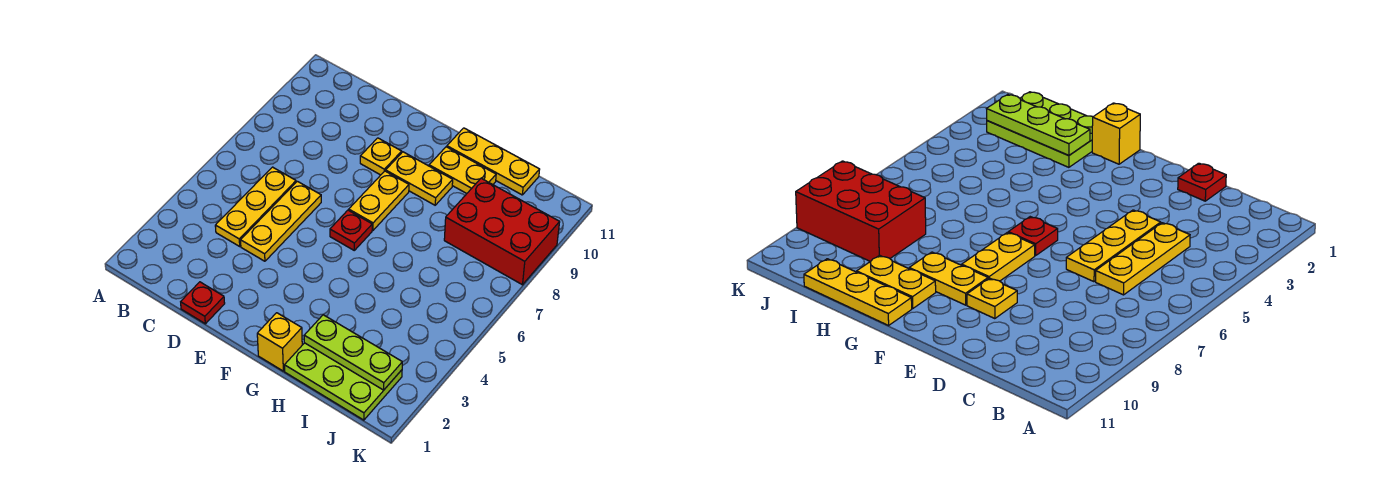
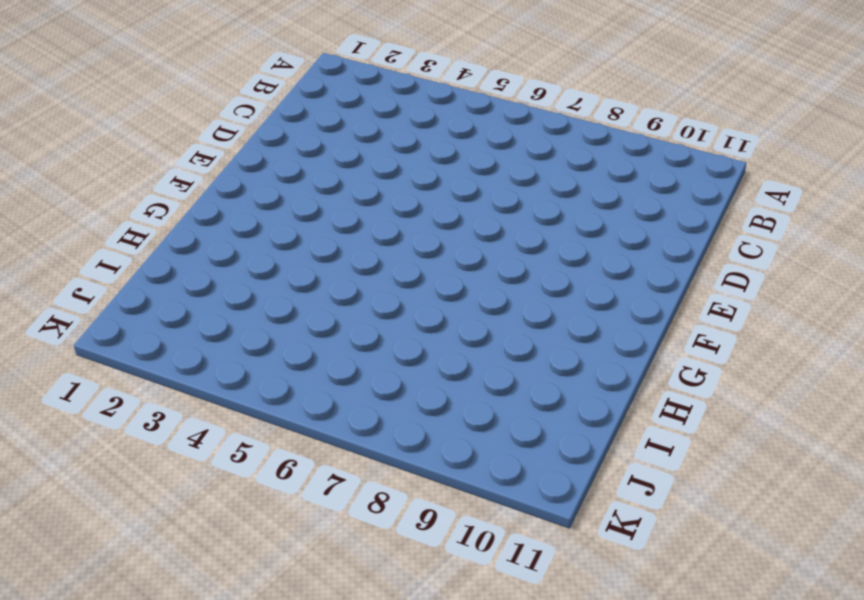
none -> yellow plate C4:C6 level 1
none -> red plate D1 level 1
none -> yellow plate D4:D6 level 1

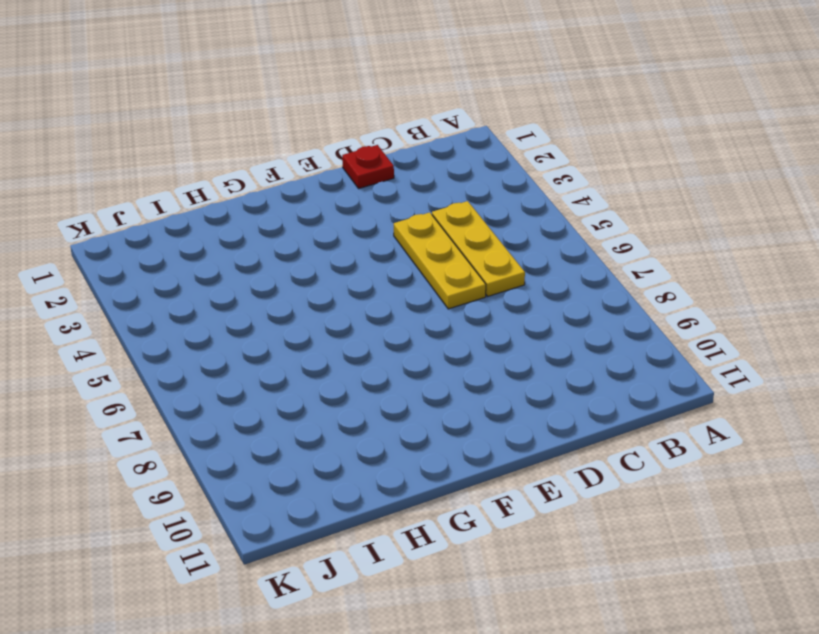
none -> yellow plate E9 level 1
none -> red plate F6 level 1
none -> yellow plate F7:F8 level 1

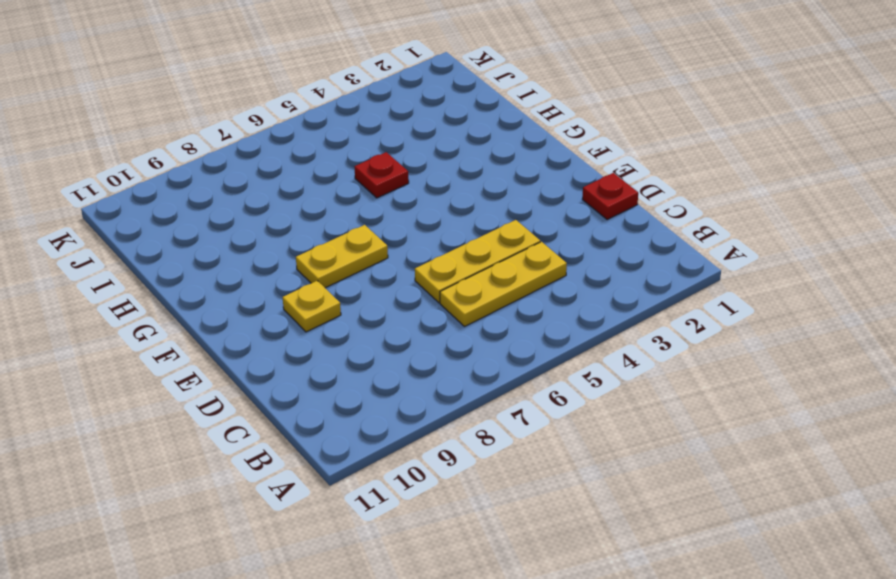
red plate H5 level 1 -> red plate F6 level 1
none -> yellow plate F9:G9 level 1
none -> yellow brick G1 level 1
none -> yellow plate G10:H10 level 1

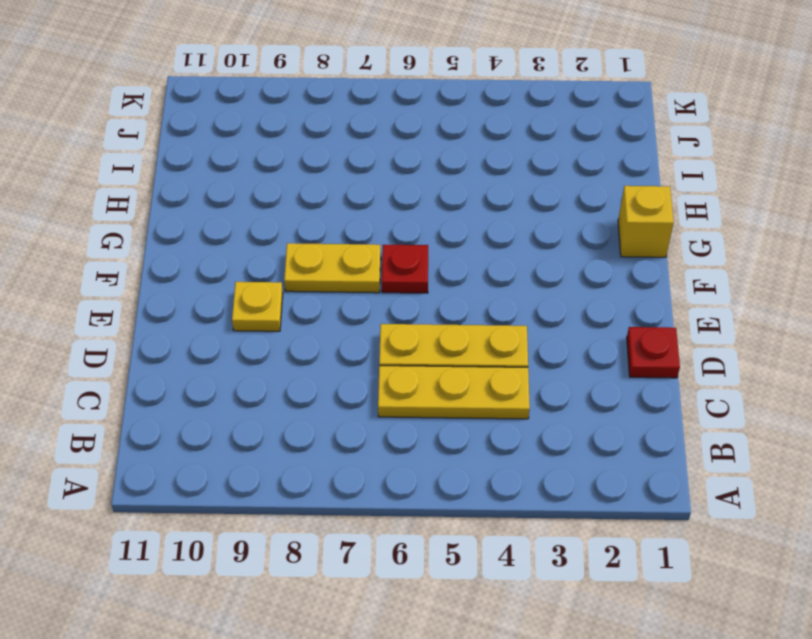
none -> yellow plate F9:G9 level 1
none -> yellow plate G10:H10 level 1
none -> yellow plate G11:I11 level 1

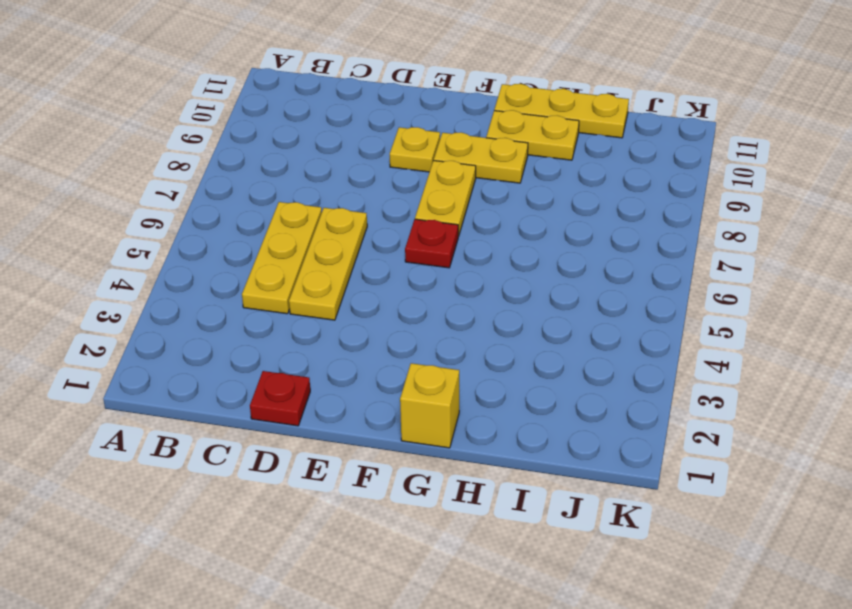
none -> lime plate H1:J2 level 1
none -> red brick I8:K9 level 1
none -> lime plate H2:J2 level 2

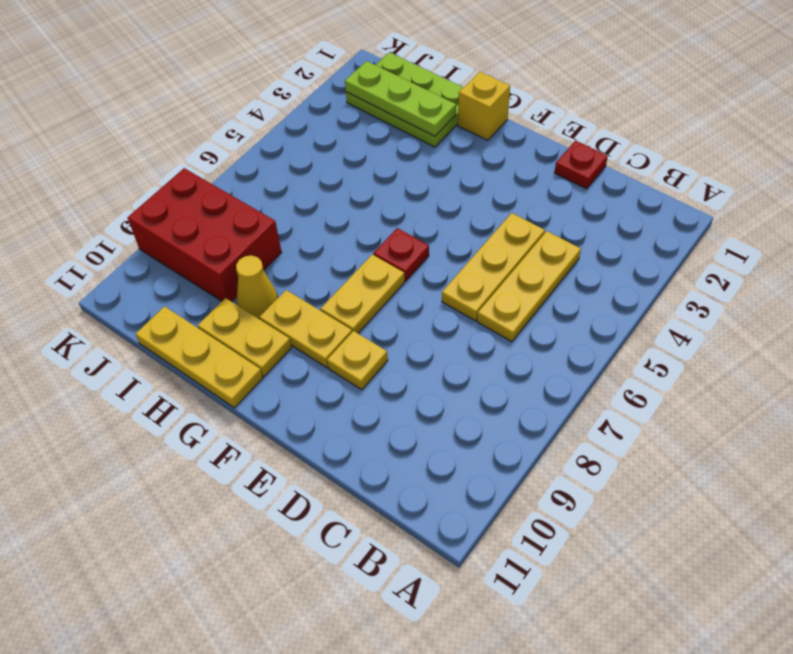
yellow cone H9 level 1 -> none

